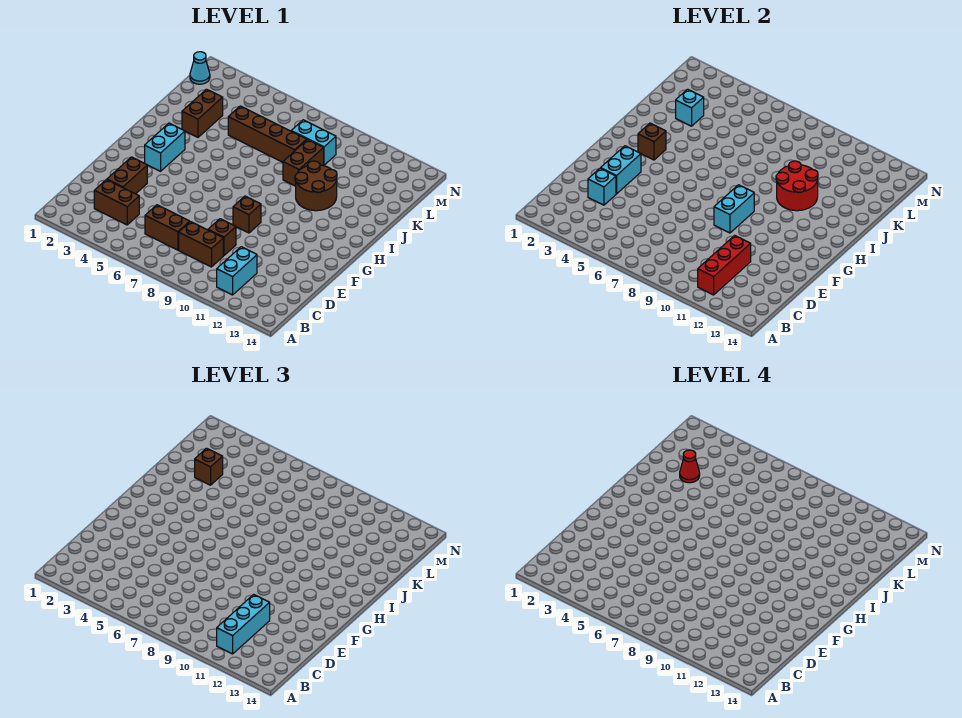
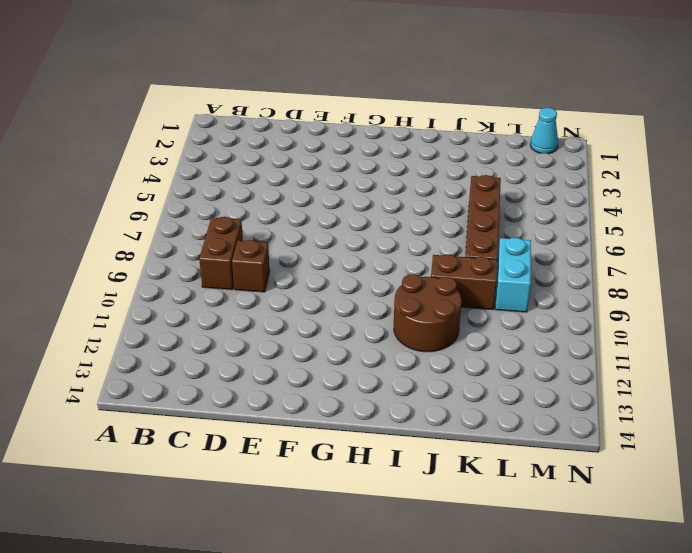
none -> cyan brick B11:C11 level 1
none -> brown brick C3:C4 level 1
none -> brown brick C6:C7 level 1

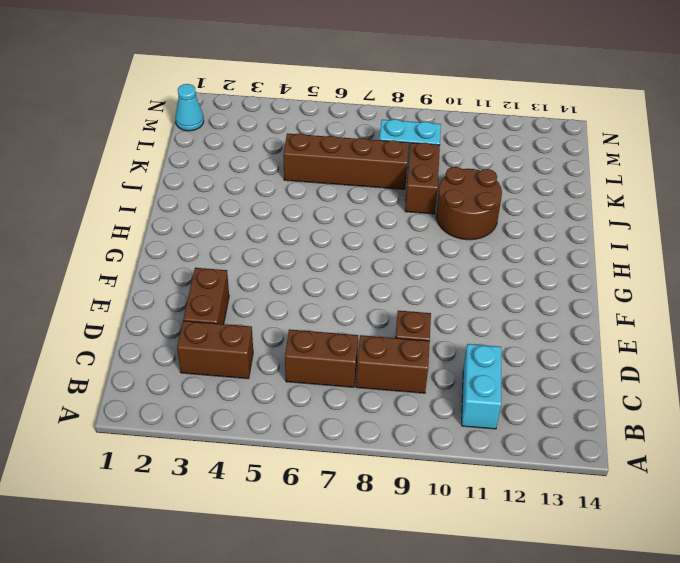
none -> brown brick F9 level 1
none -> cyan brick G3:H3 level 1
none -> brown brick J3:K3 level 1

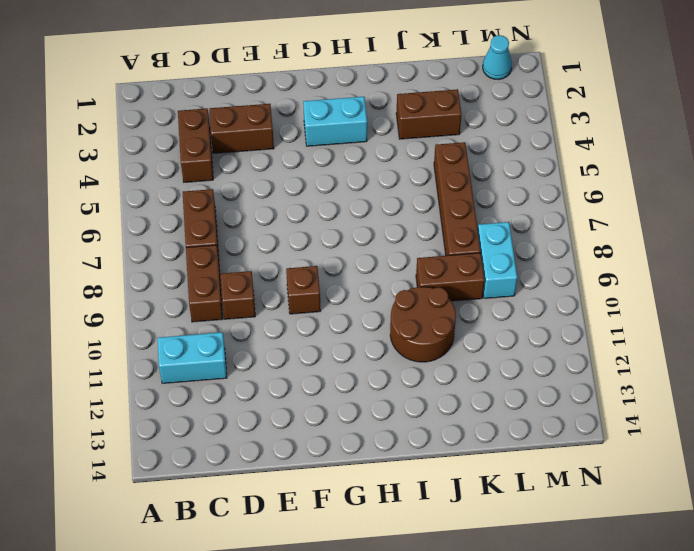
none -> red brick B11:D11 level 2
none -> cyan brick D3 level 2
none -> cyan brick E3:F3 level 2

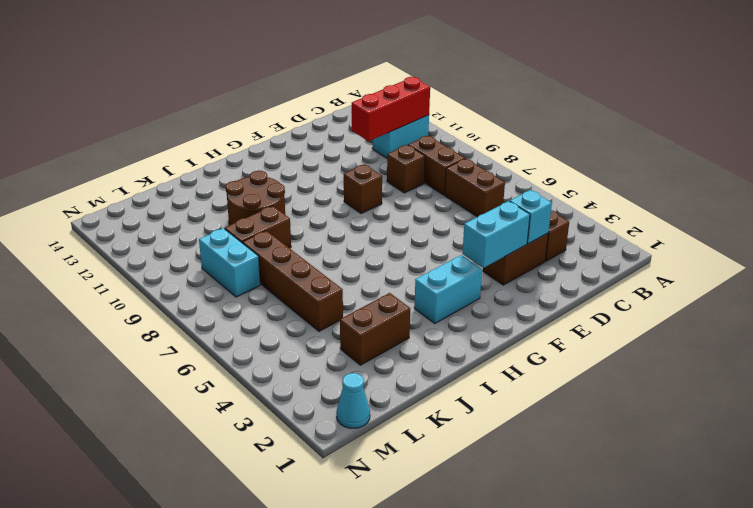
none -> cyan brick F9:G9 level 2
none -> brown brick H3 level 2
none -> red round brick I10:J11 level 2

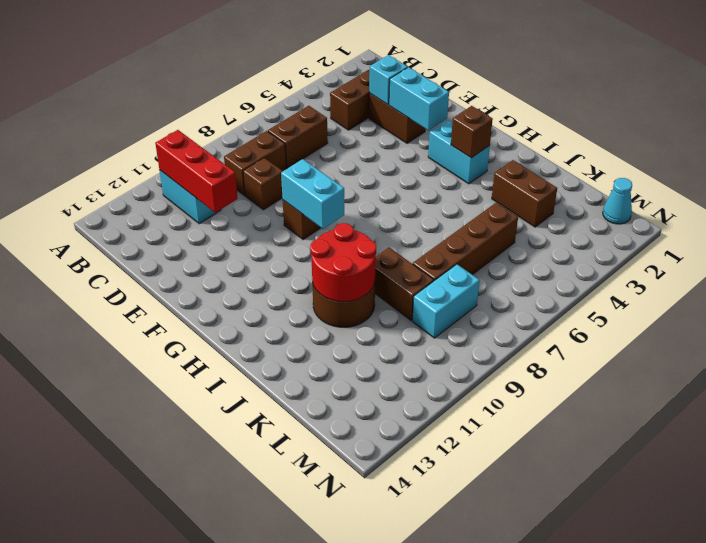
none -> cyan brick K3 level 2
none -> cyan brick B11:D11 level 3
none -> brown brick K3 level 3

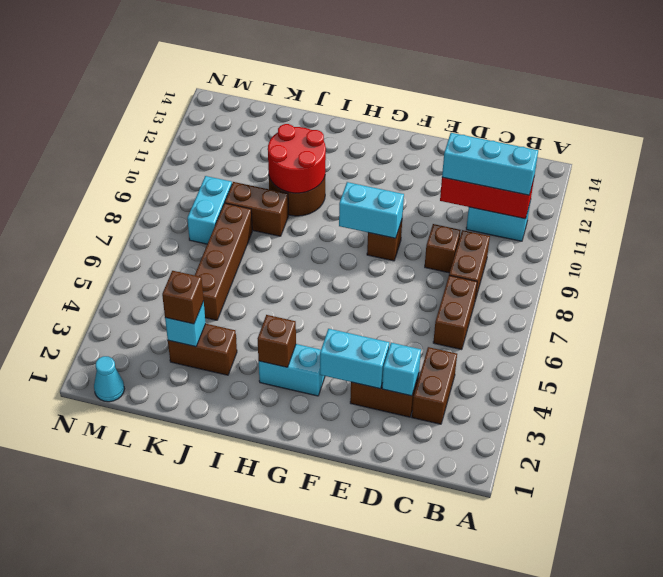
none -> red cone K3 level 4

